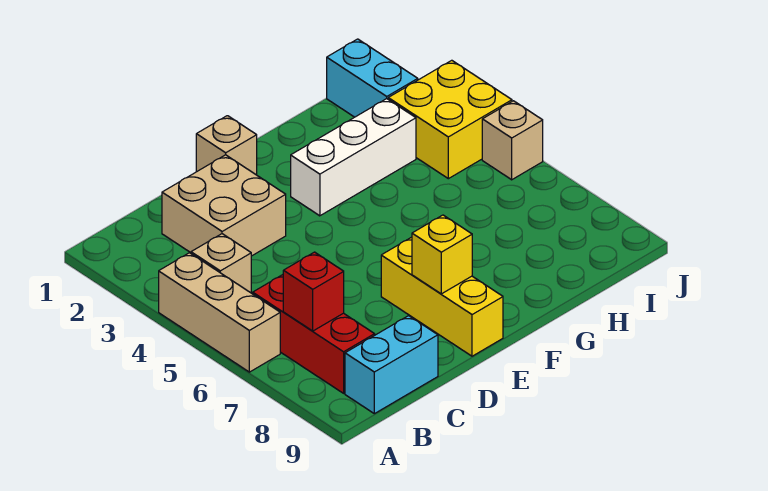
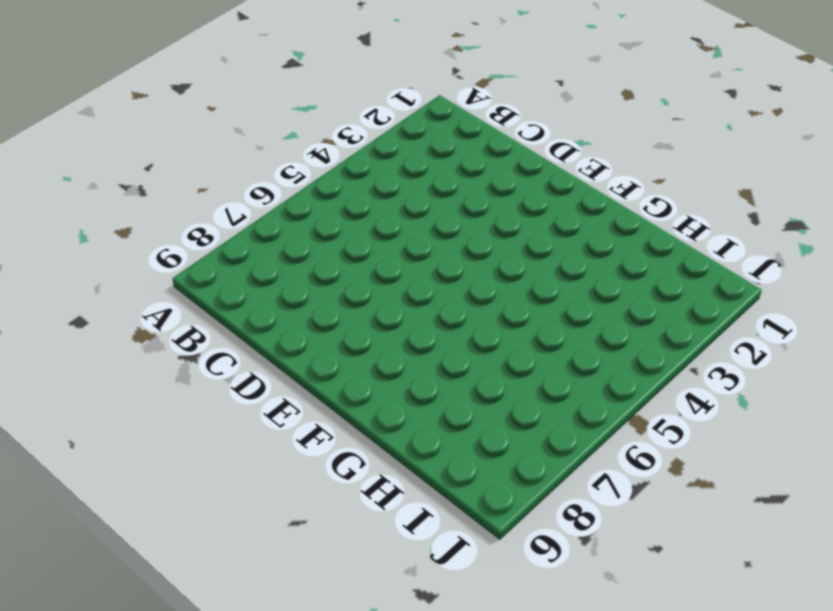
none -> tan brick A4:A6 level 1
none -> tan brick B4 level 1
none -> red brick B6:B8 level 1

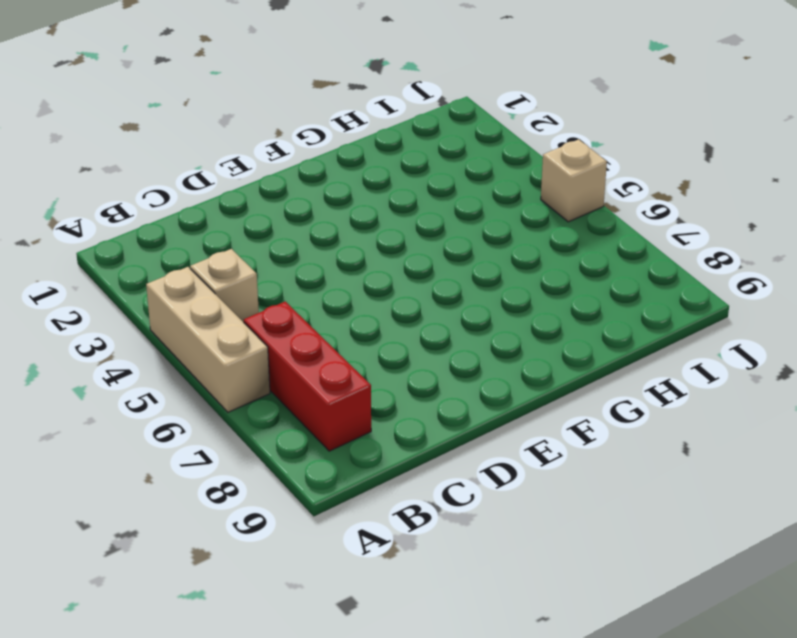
none -> cyan brick B9:C9 level 1
none -> tan brick C2:D3 level 1
none -> tan brick E1 level 1

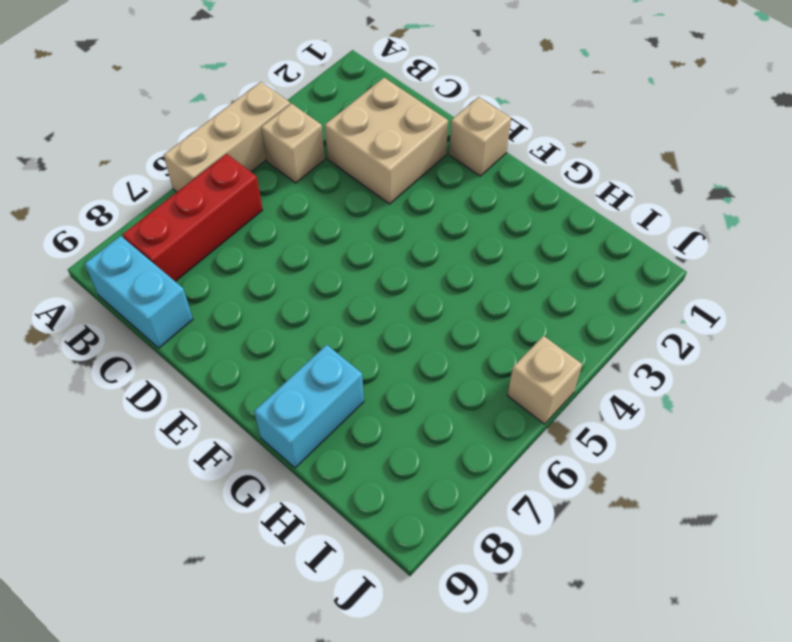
cyan brick G8:G9 level 1 -> cyan brick I1:I2 level 1
none -> yellow brick E7:E9 level 1
none -> white brick F3:H3 level 1
none -> yellow brick I3:J4 level 1

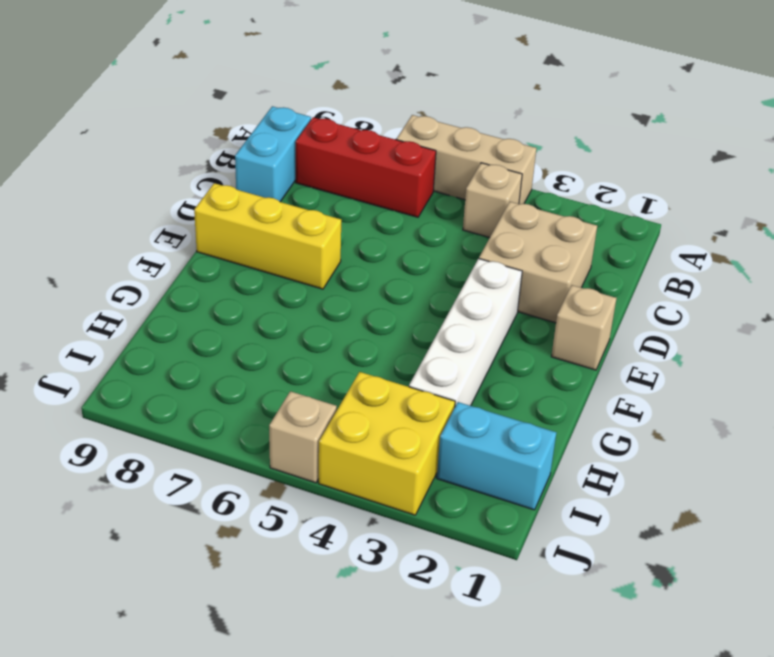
white brick E3:H3 level 1 -> white brick F3:H3 level 1
none -> red brick B7 level 2
none -> yellow brick E8 level 2

